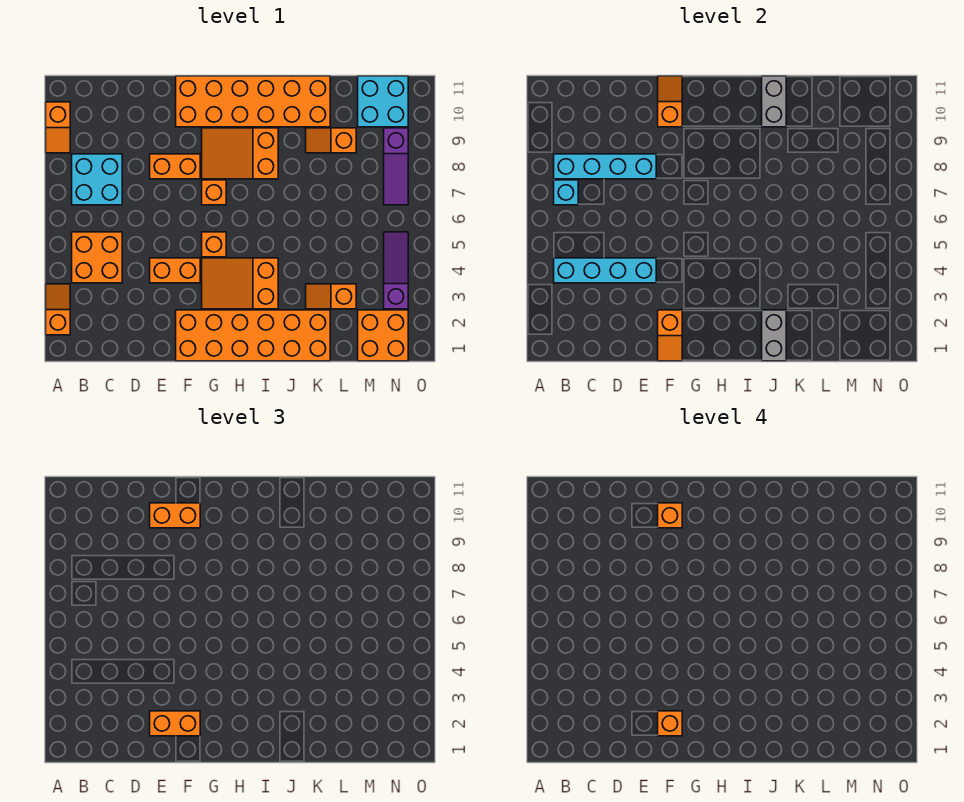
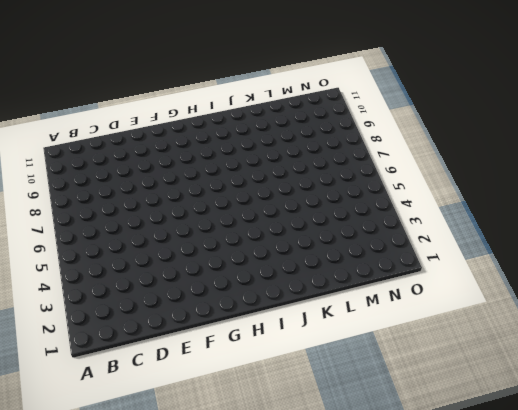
none -> orange slope A2:A3 level 1 top 2
none -> orange slope A9:A10 level 1 top 10
none -> orange brick B4:C5 level 1

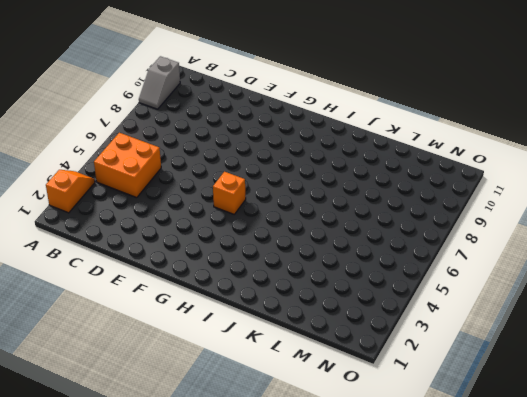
grey slope A9:A10 level 1 top 10 -> orange slope A9:A10 level 1 top 10
none -> cyan brick B7:C8 level 1
none -> orange brick E4:F4 level 1
none -> orange brick E8:F8 level 1

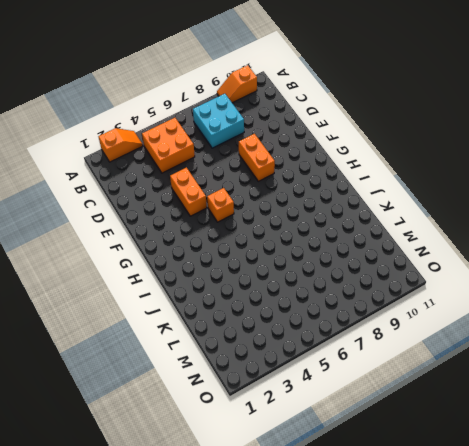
none -> orange brick F1:K2 level 1
none -> orange brick F10:K11 level 1
none -> orange slope G3:I4 level 1 top I

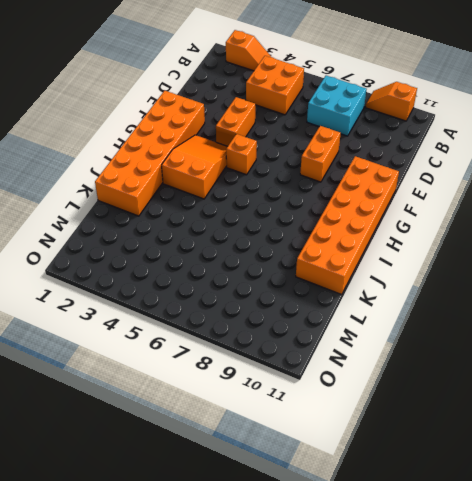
none -> orange brick G7 level 1
none -> orange slope G8:I9 level 1 top I
none -> orange slope K3:L3 level 1 top L

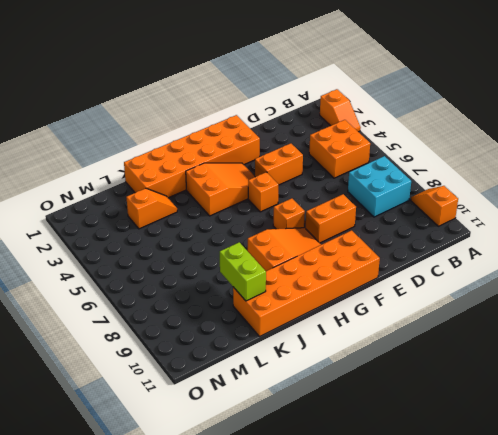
lime brick K9:K10 level 2 -> none
none -> orange slope K9:L9 level 1 top L
none -> orange brick M1:N2 level 1
none -> cyan brick M10:N11 level 1

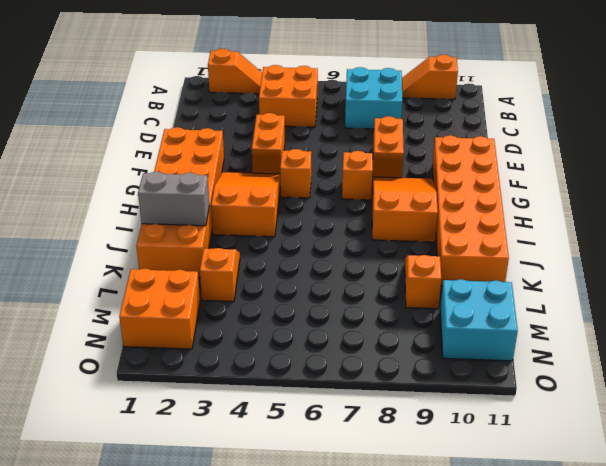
none -> purple slope N3:N5 level 1 top 3
none -> purple slope N7:N9 level 1 top 9
none -> cyan brick B4:E4 level 2

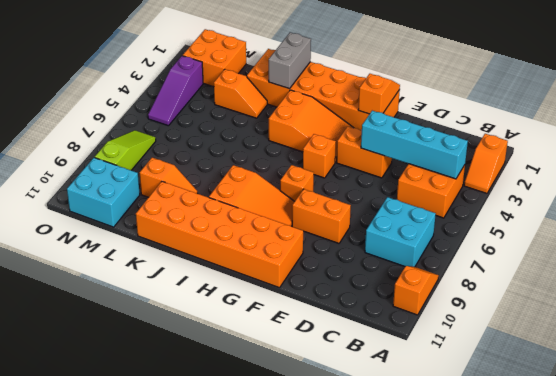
lime slope N7:N9 level 1 top 9 -> purple slope N7:N9 level 1 top 9
none -> cyan brick B7 level 2
none -> cyan brick B8:E8 level 2
none -> orange slope F10:F11 level 2 top 10

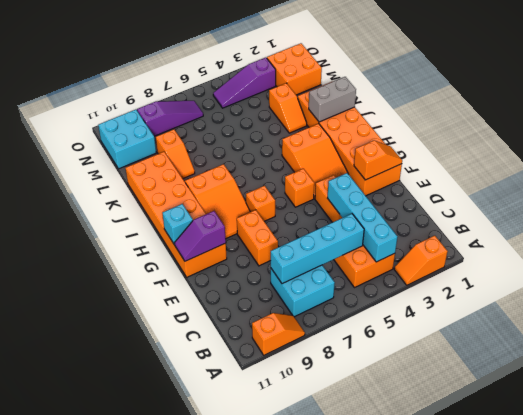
cyan brick C5:C8 level 2 -> cyan brick B8:E8 level 2
purple slope F10:F11 level 2 top 10 -> orange slope F10:F11 level 2 top 10
cyan brick G11 level 2 -> cyan brick B7 level 2
none -> grey brick J10:J11 level 2
none -> orange brick E2:F2 level 3
none -> orange brick E10:F10 level 3

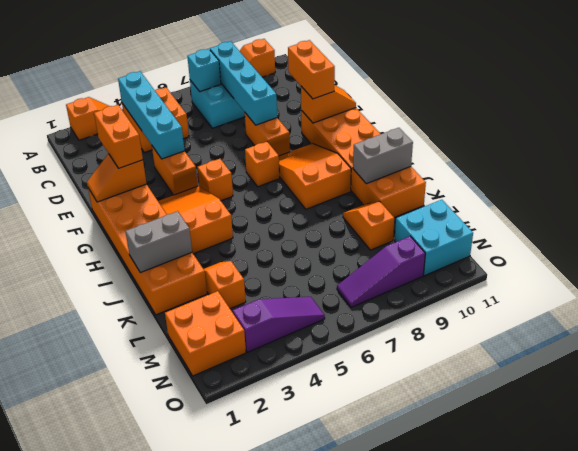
none -> orange brick F2 level 4
none -> orange brick F10 level 4

